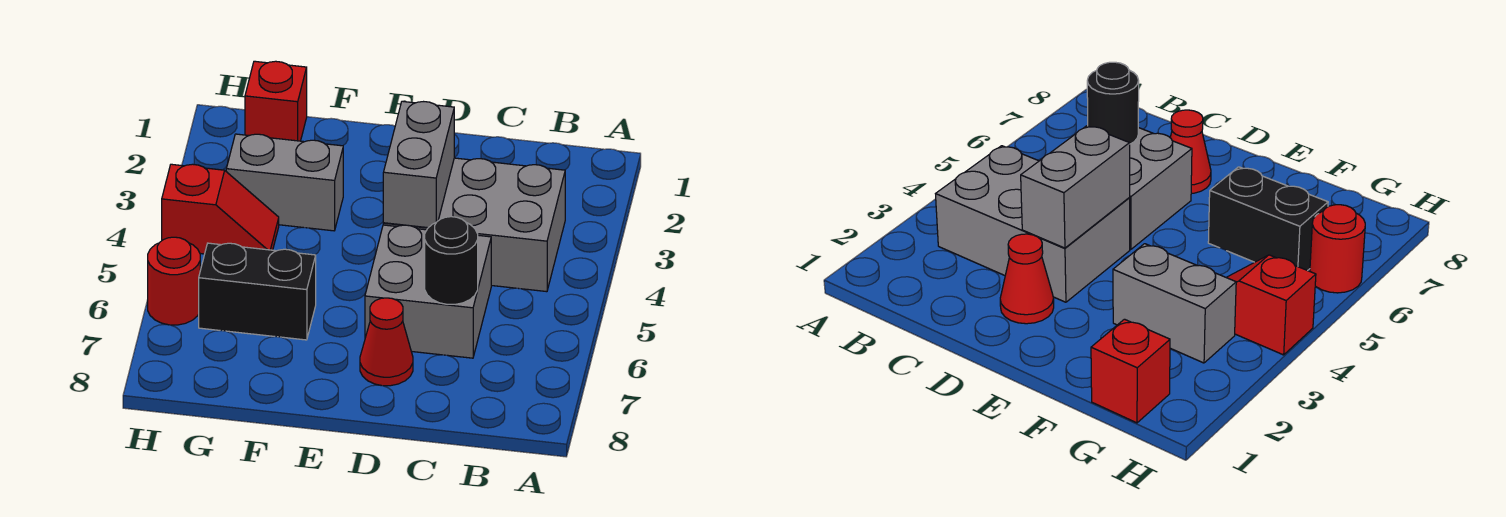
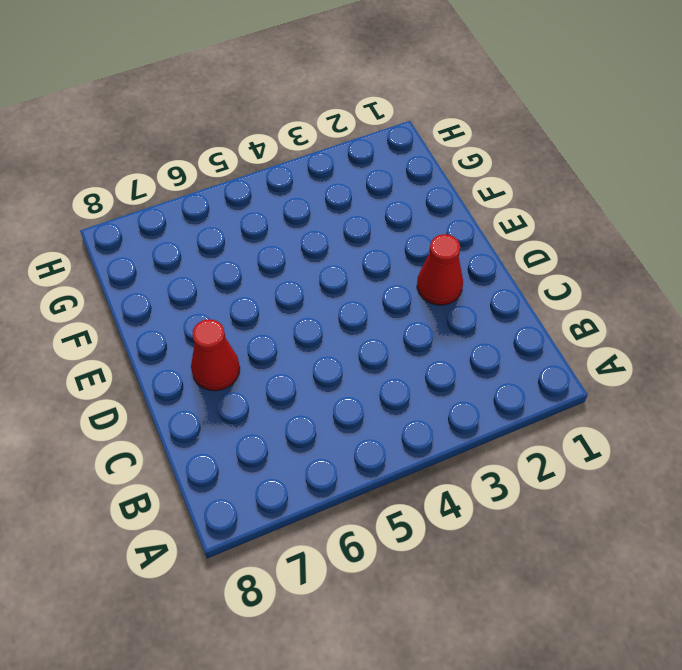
none -> grey brick B3:D4 level 1
none -> grey brick C5:D6 level 1

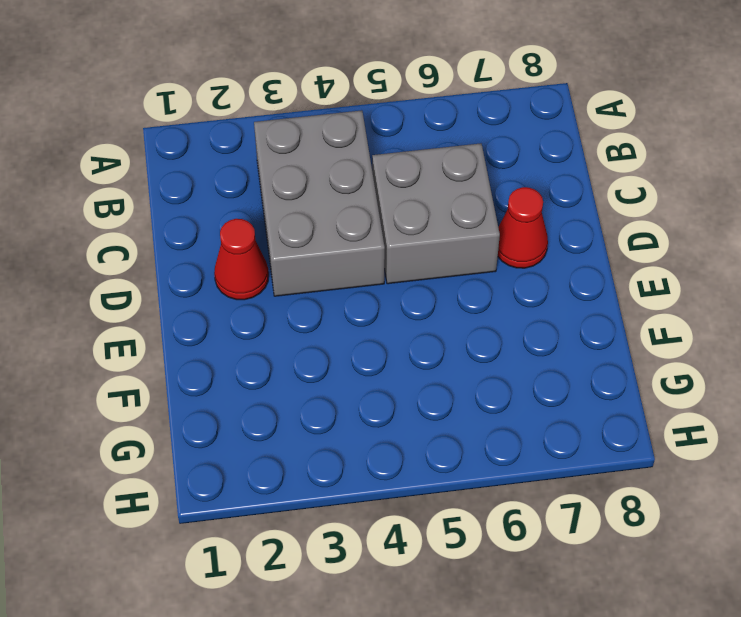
none -> grey brick F3:G3 level 1
none -> black brick F6:G6 level 1

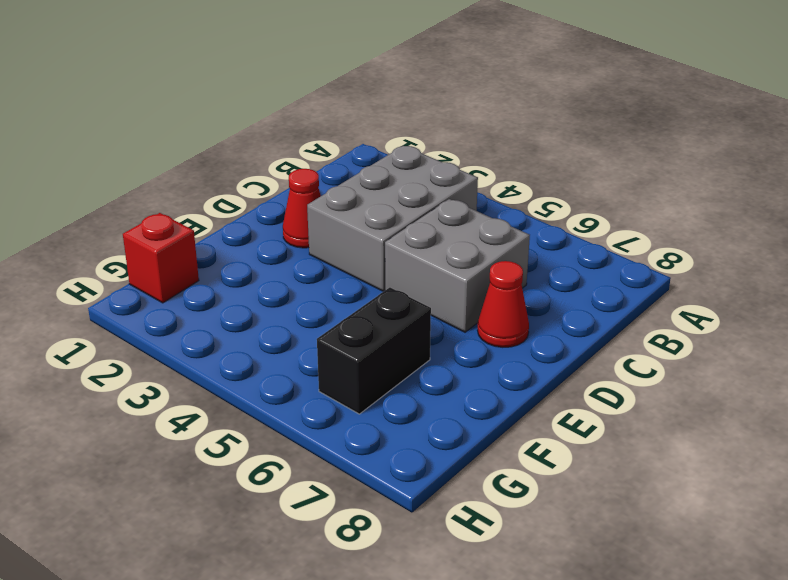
none -> grey brick F3:G3 level 1
none -> red slope G4:H4 level 1 top H

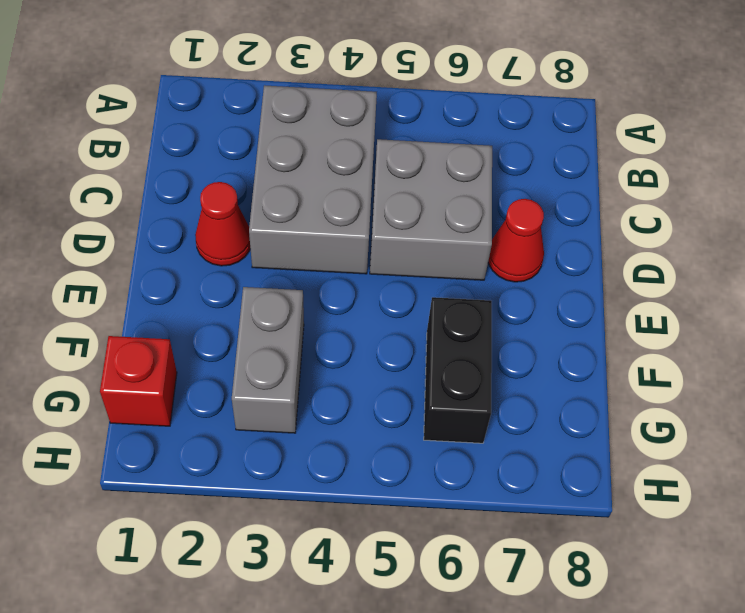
none -> red slope G4:H4 level 1 top H
none -> red round brick H6 level 1

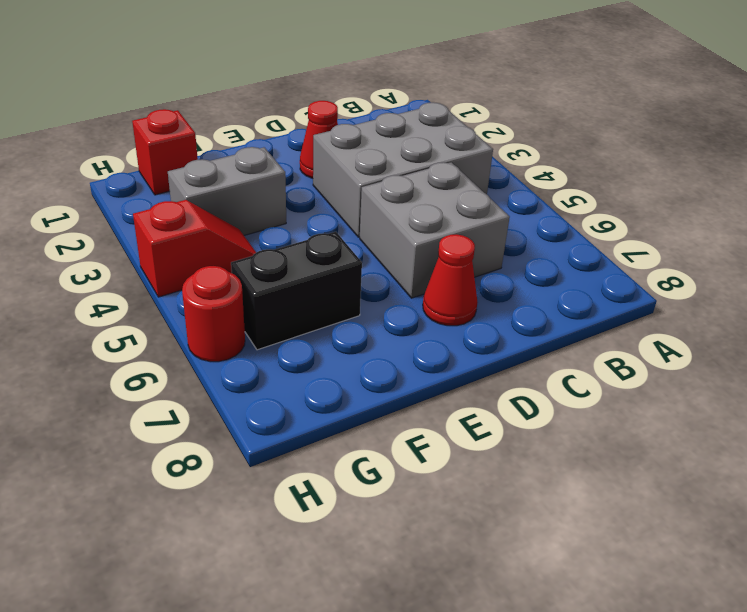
none -> black round brick C6 level 2
none -> grey brick D3:D4 level 2

